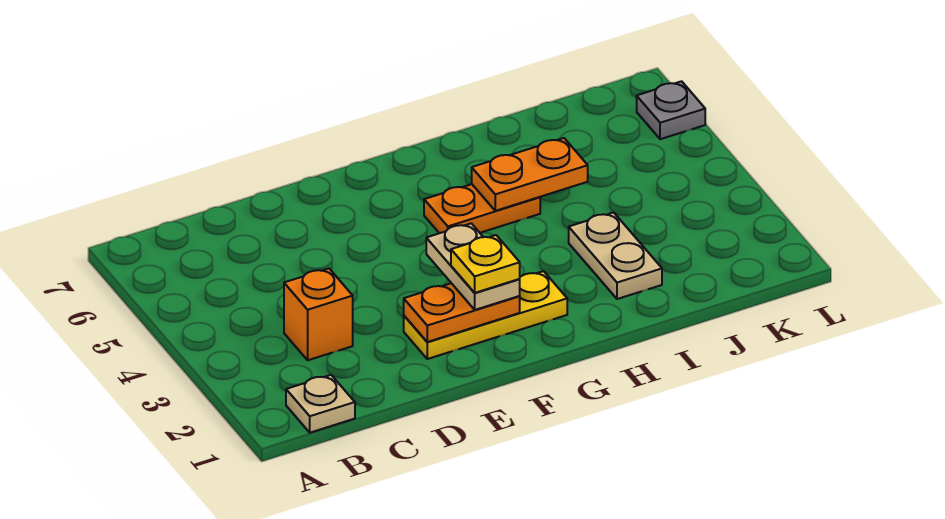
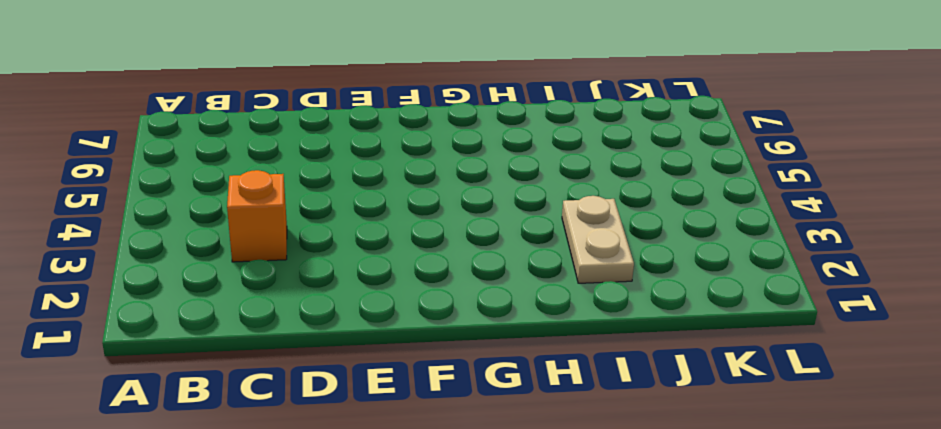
none -> tan plate B1 level 1
none -> yellow plate E2:G2 level 1

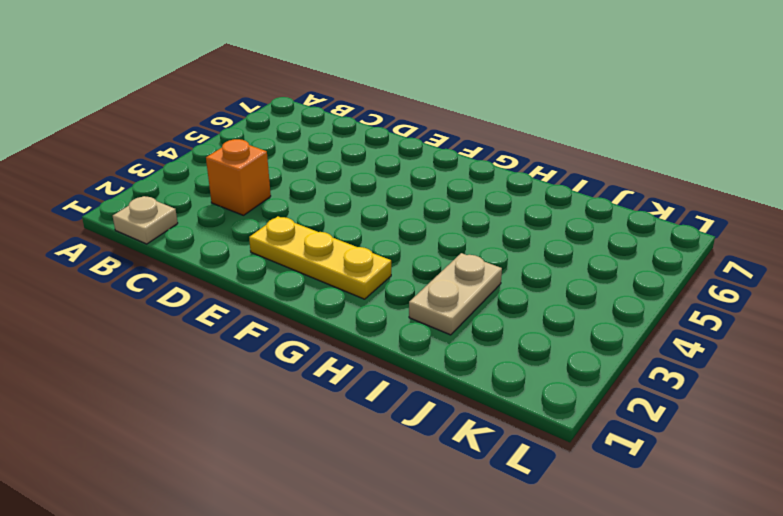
none -> orange plate G5:H5 level 1
none -> grey plate L6 level 1

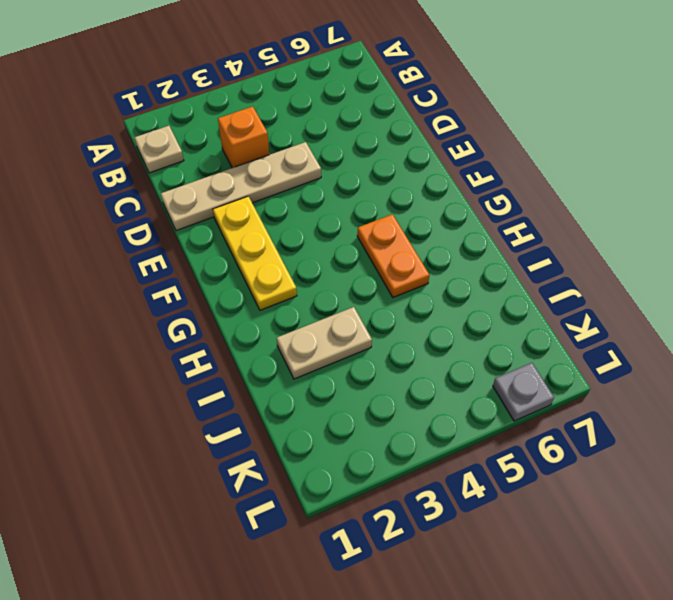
tan plate D1:D4 level 1 -> none
none -> orange plate E2:F2 level 2
none -> orange plate H5:I5 level 2

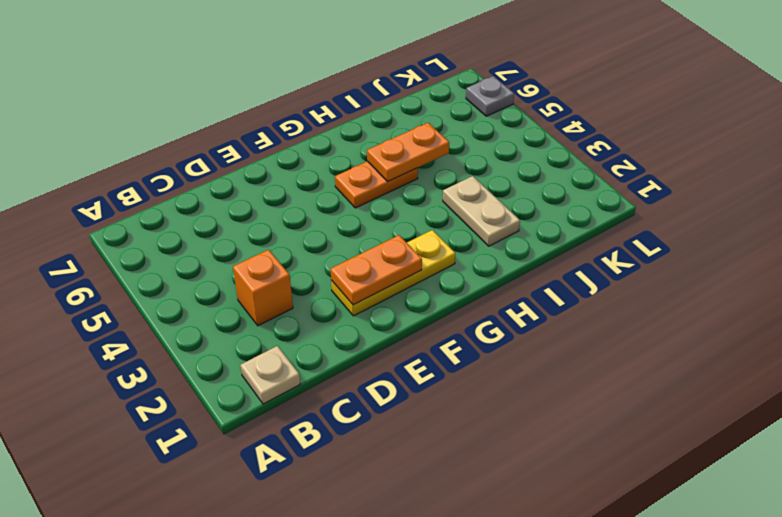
none -> tan plate F2:F3 level 3
none -> yellow plate F2 level 4

